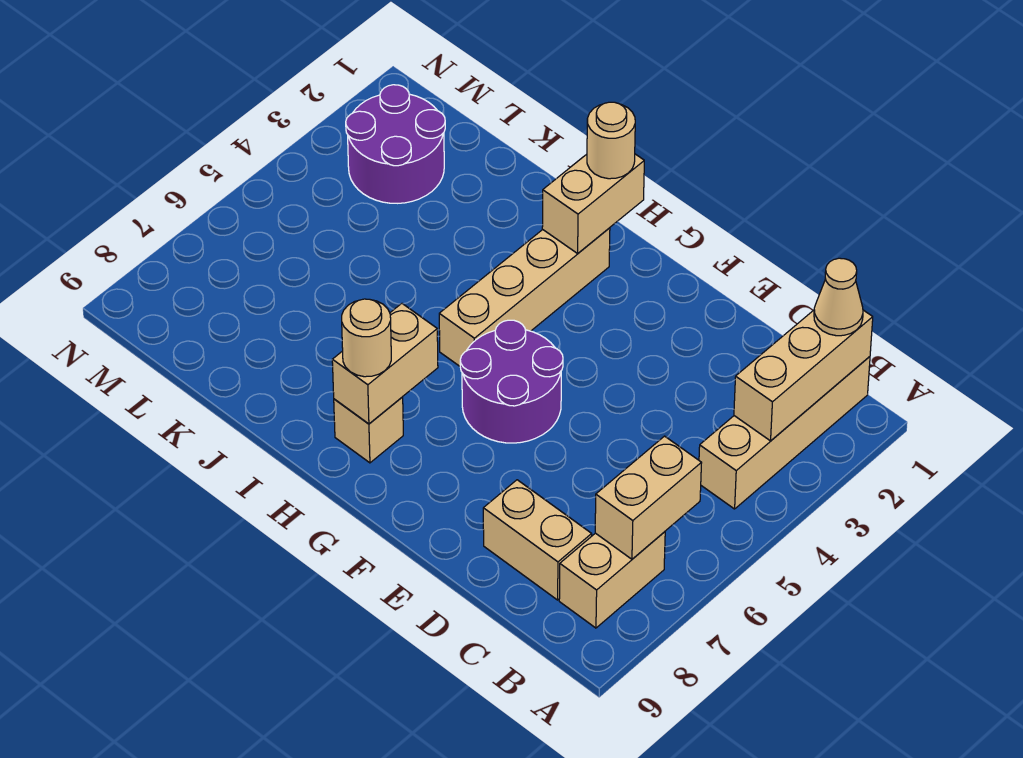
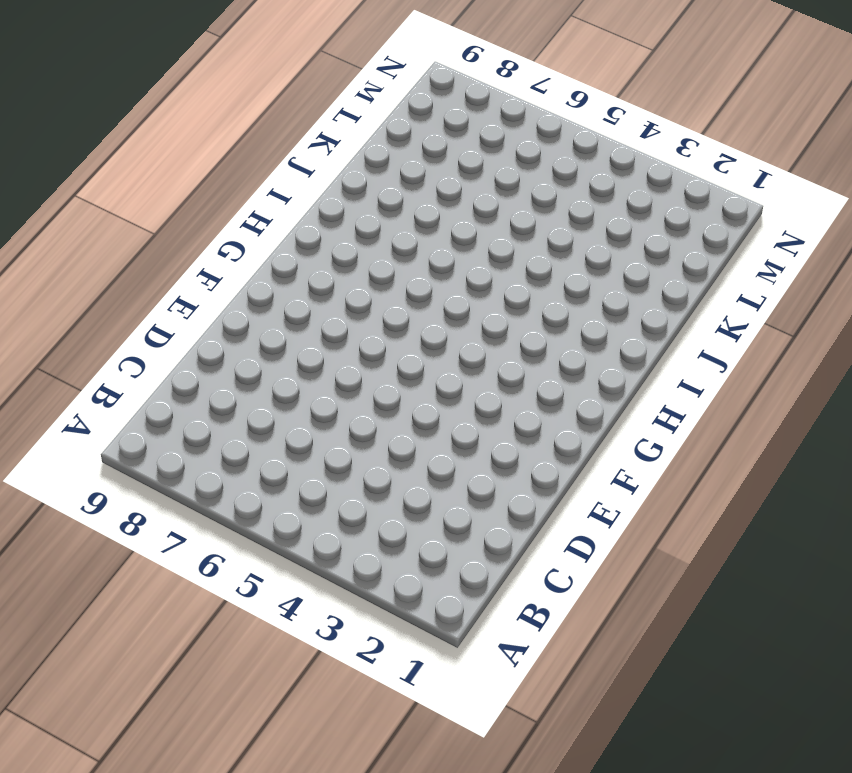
none -> tan brick B1:B4 level 1
none -> tan brick B7:B8 level 1
none -> tan brick C8:D8 level 1

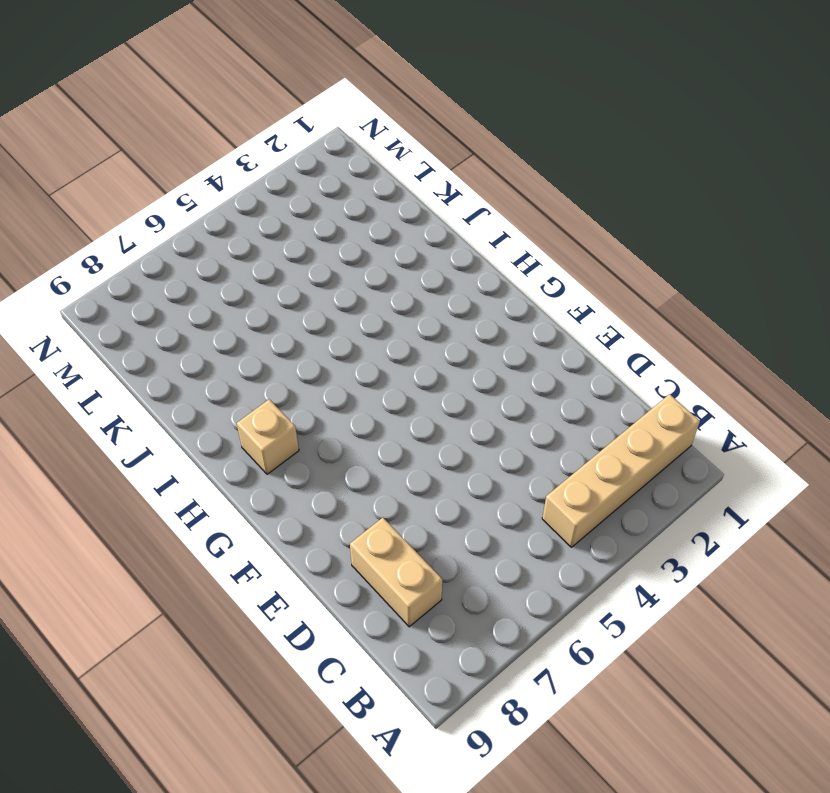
none -> tan brick B7:B8 level 1
none -> purple round brick F5:G6 level 1
none -> tan brick H2:H5 level 1

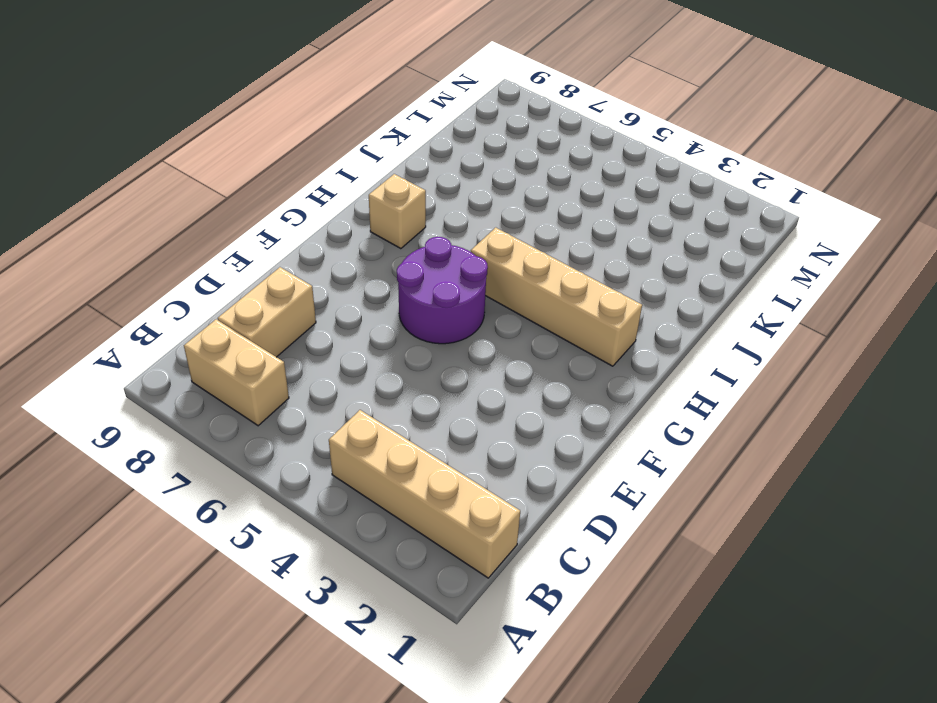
none -> purple round brick L2:M3 level 1
none -> tan brick B1:B3 level 2
none -> tan brick B6:B7 level 2

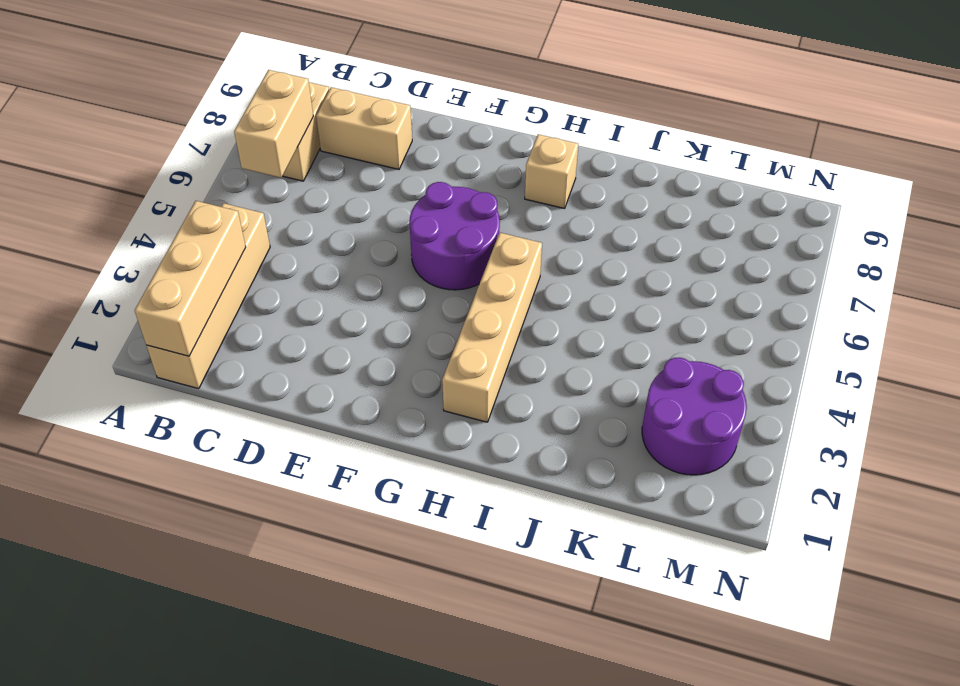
none -> tan brick H1:H2 level 2
none -> tan brick H7:H8 level 2
none -> tan cone B1 level 3

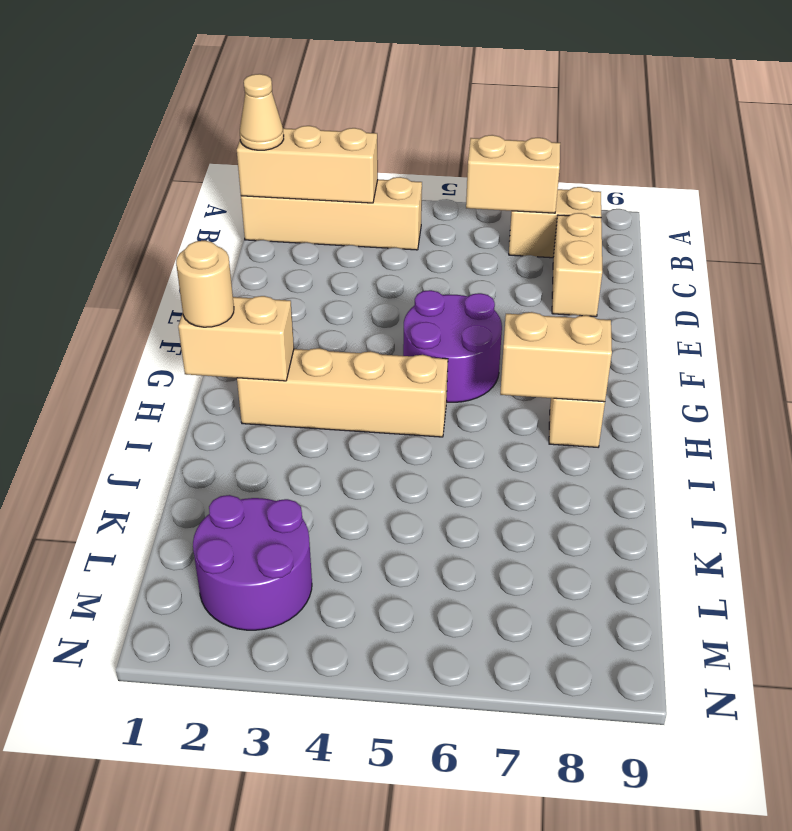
none -> tan round brick H8 level 3

